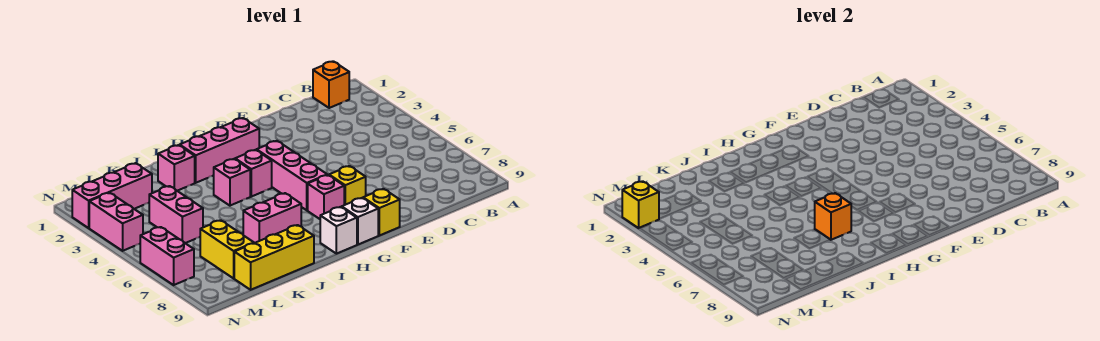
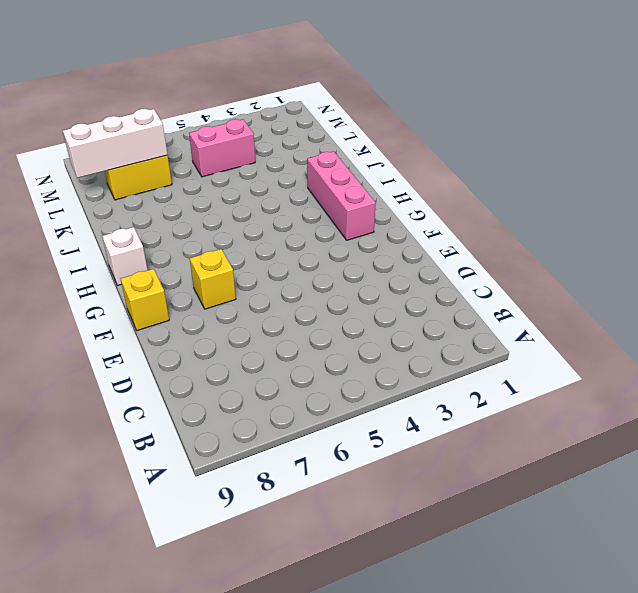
white brick L7:L9 level 2 -> none
none -> orange brick B1 level 1
none -> pink brick G4:G6 level 1
none -> pink brick G7 level 1

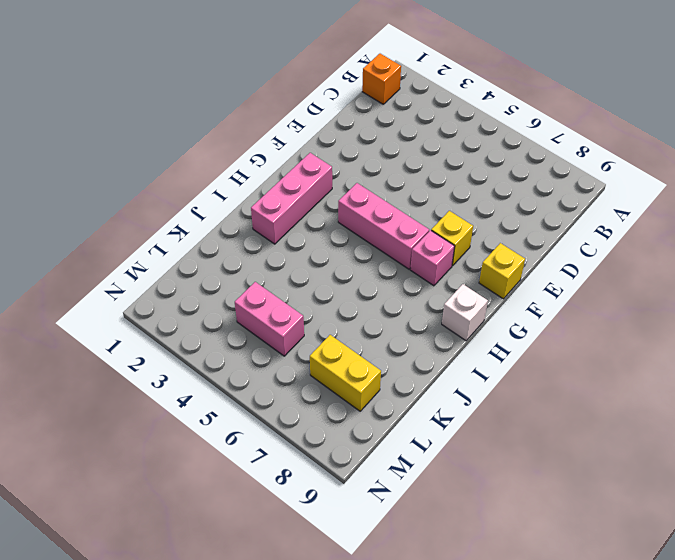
none -> white brick G9 level 1
none -> pink brick H4 level 1
none -> pink brick I4 level 1

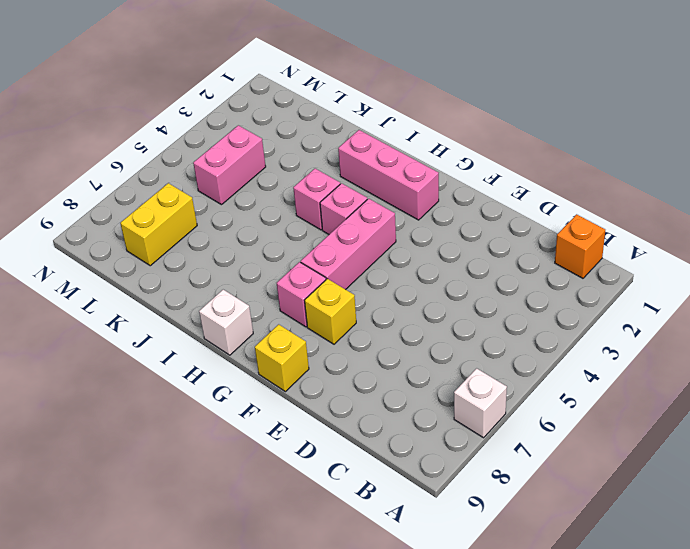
white brick A7 level 1 -> white brick G9 level 1
none -> pink brick I7:J7 level 1
none -> pink brick J2 level 1
none -> yellow brick J9:L9 level 1

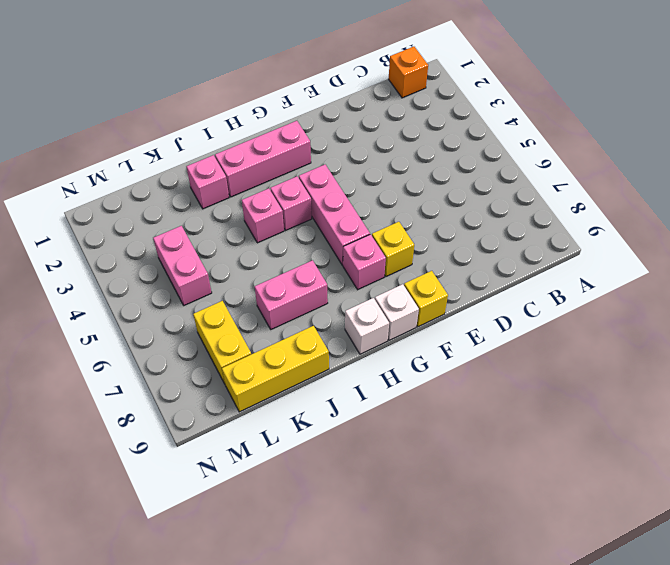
none -> pink brick L2:N2 level 1
none -> pink brick N3:N4 level 1
none -> pink brick N6:N7 level 1

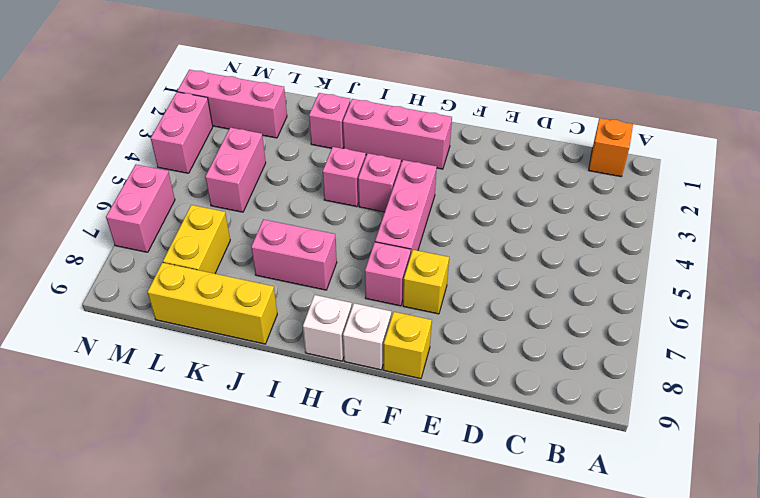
none -> orange brick I7 level 2
none -> yellow brick N2 level 2

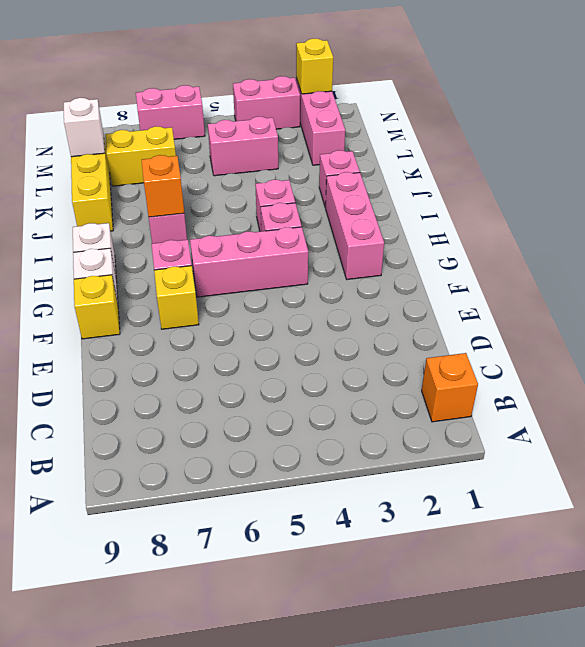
white brick L9 level 2 -> none

